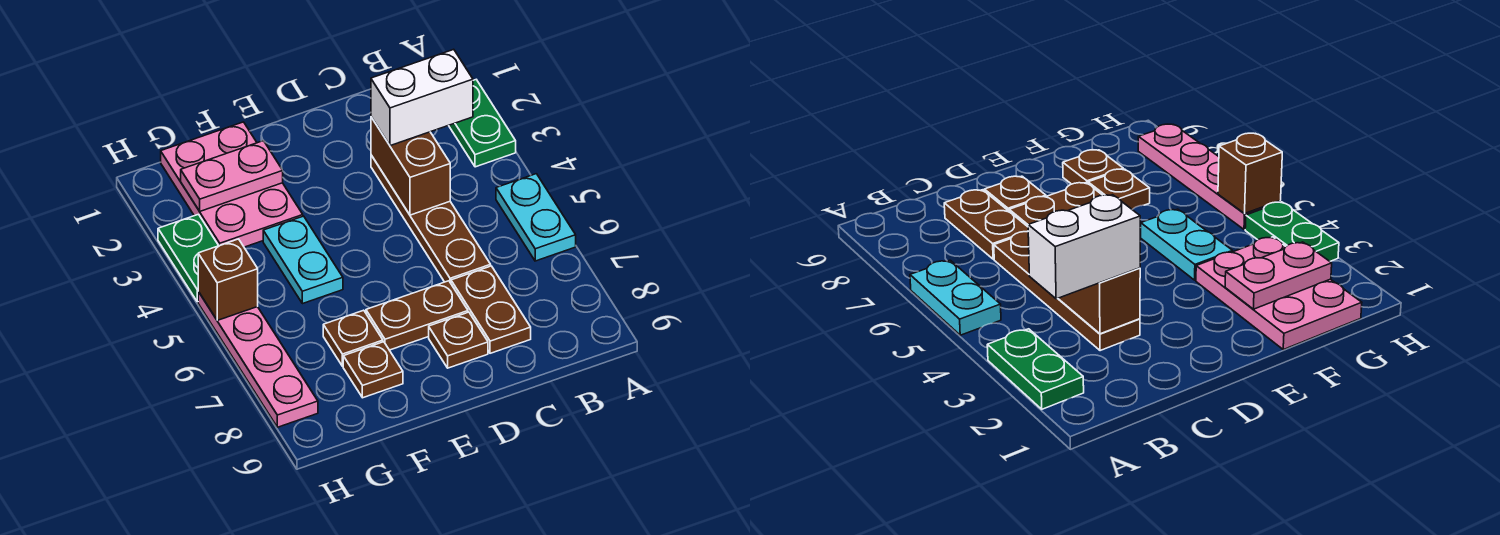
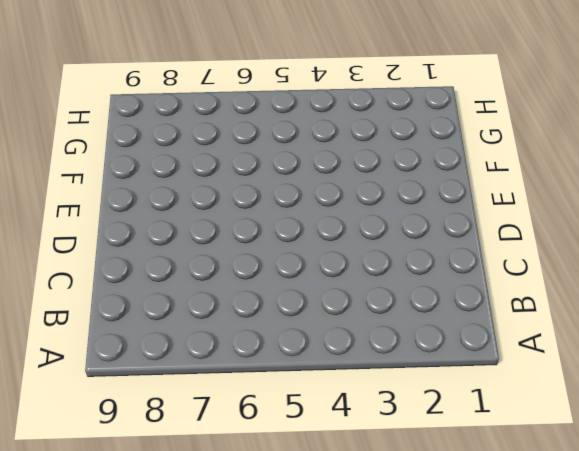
none -> green plate A2:A3 level 1
none -> cyan plate A5:A6 level 1
none -> brown plate C3:C6 level 1

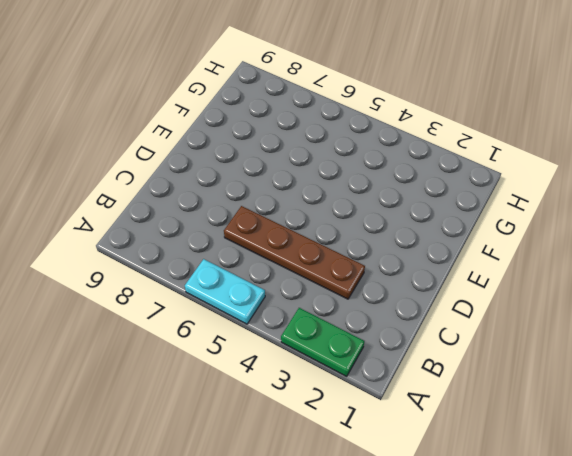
none -> brown plate C7:C8 level 1
none -> brown plate D7:E7 level 1
none -> brown plate D8 level 1

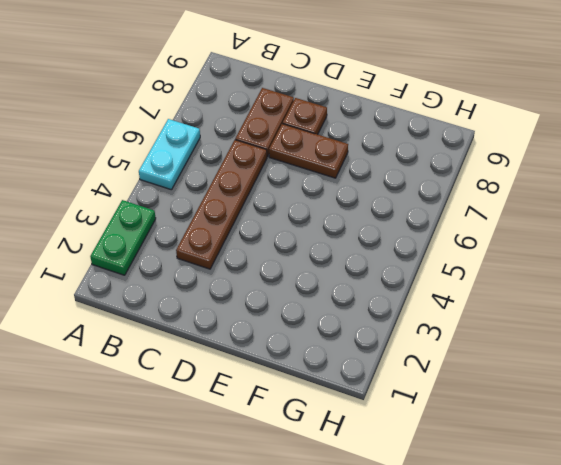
none -> pink plate F1:G3 level 1
none -> cyan plate F4:F5 level 1
none -> brown plate F7 level 1

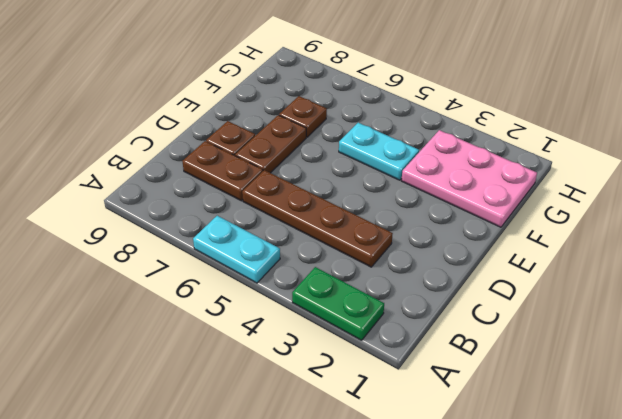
none -> brown plate F8 level 1
none -> green plate H3:H4 level 1
none -> pink plate H5:H8 level 1

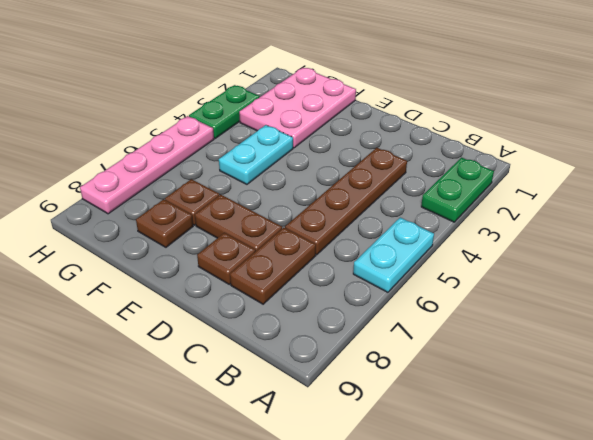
none -> brown brick C3:C4 level 2
none -> pink plate F2:G2 level 2
none -> brown brick H5 level 2

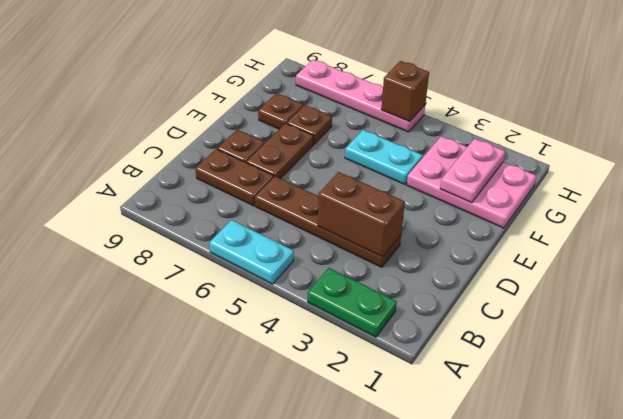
none -> green plate H3:H4 level 1
none -> white brick B3:C3 level 3

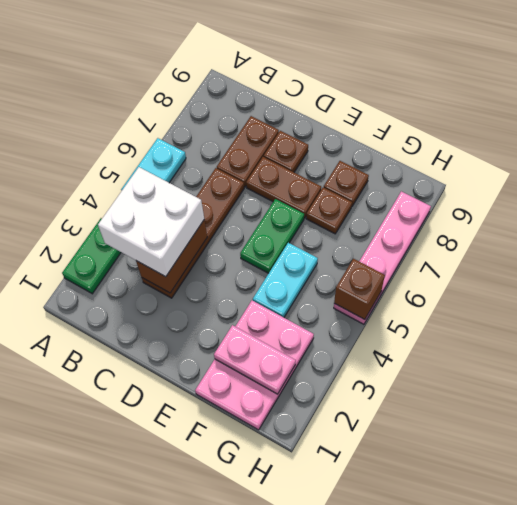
white brick B3:C4 level 3 -> white brick B3:C3 level 3
green plate E5:E6 level 1 -> green plate H3:H4 level 1

